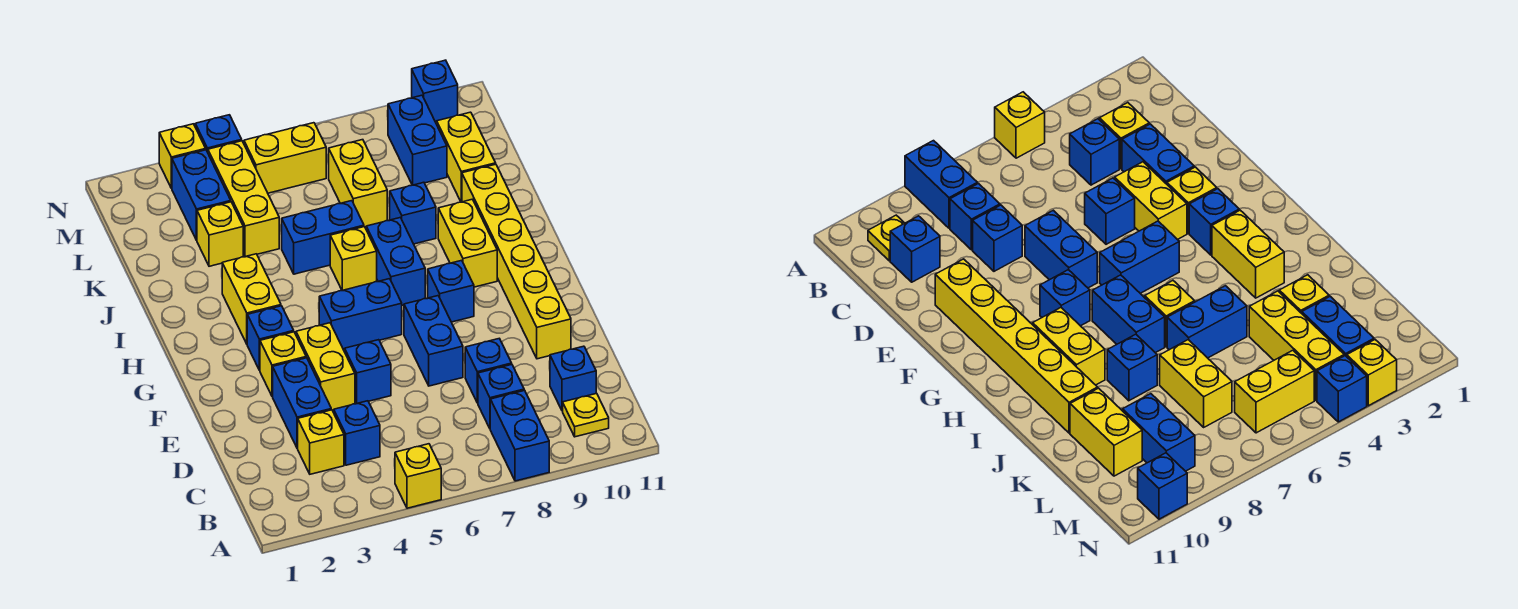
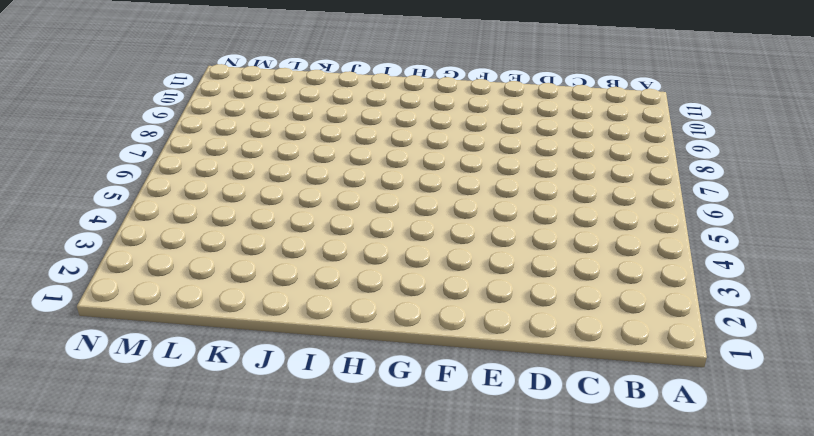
none -> yellow brick A5 level 1
none -> blue brick A8:B8 level 1
none -> yellow plate B10 level 1
none -> yellow brick C3 level 1

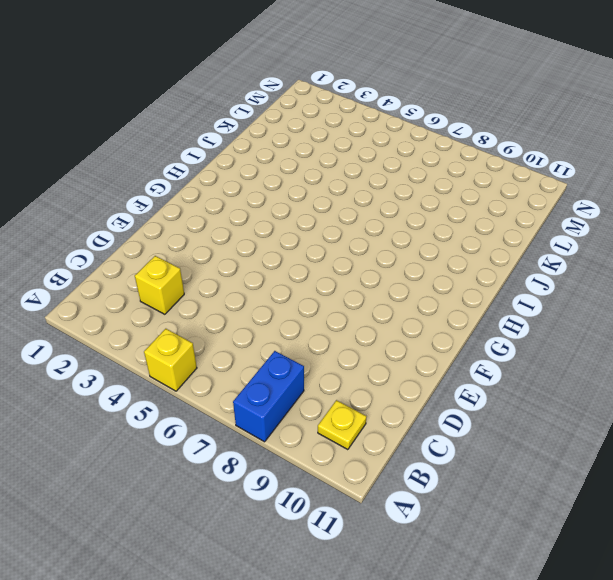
none -> blue brick C4 level 1
none -> blue brick C8 level 1
none -> blue brick C10 level 1
none -> blue brick D3:E3 level 1

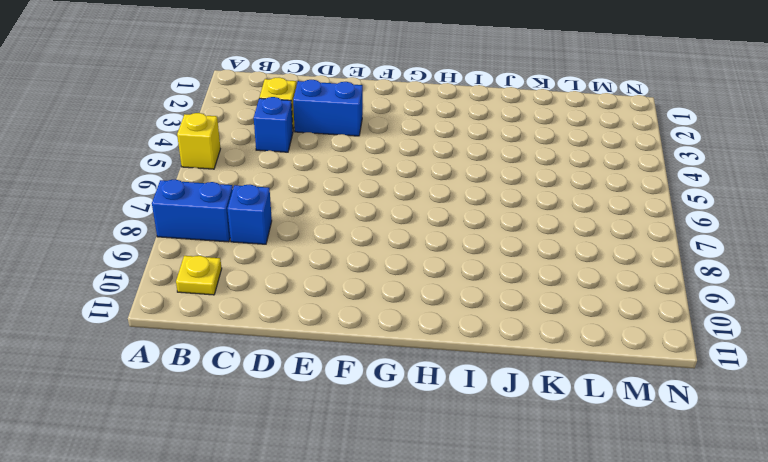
none -> blue brick C10 level 1
none -> blue brick D8 level 1
none -> yellow brick E4:F4 level 1
none -> blue brick E5 level 1

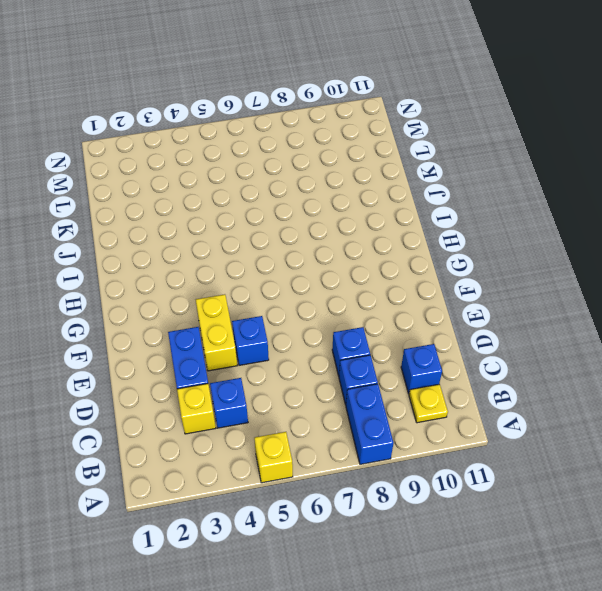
none -> blue brick E7:F7 level 1
none -> yellow brick E10:J10 level 1
none -> yellow brick F3 level 1
none -> blue brick G3 level 1

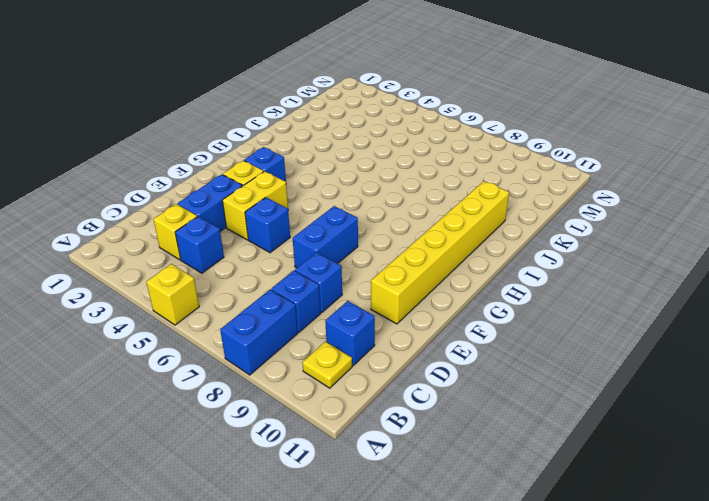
none -> blue brick G5:G6 level 1
none -> blue brick G8 level 1
none -> yellow brick H3:I3 level 1
none -> blue brick H7:I7 level 1

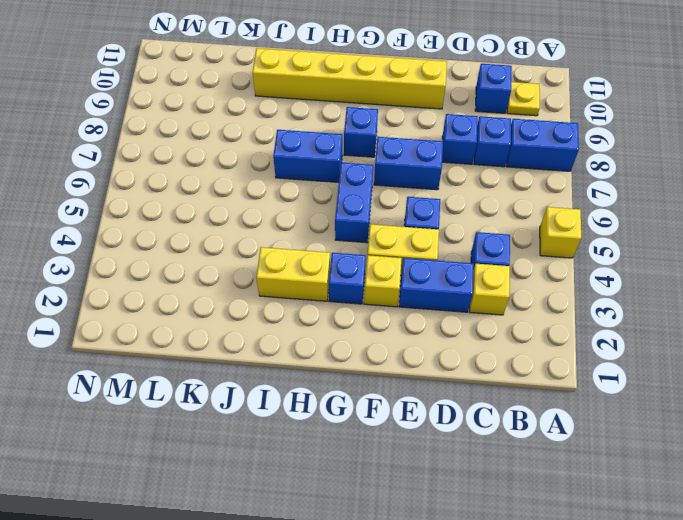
none -> yellow brick H9:I9 level 1
none -> yellow brick I6 level 1
none -> blue brick J5:J6 level 1
none -> blue brick J8 level 1

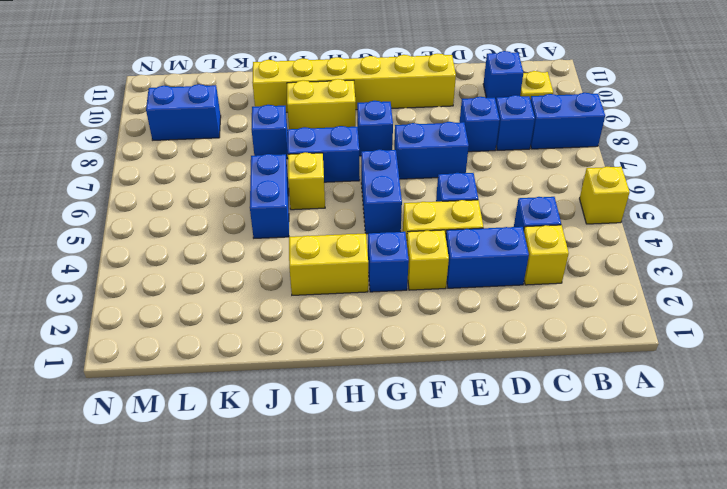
none -> yellow brick K3 level 1
none -> yellow brick K4:M4 level 1
none -> yellow brick K7:L7 level 1
none -> yellow brick K10:L10 level 1

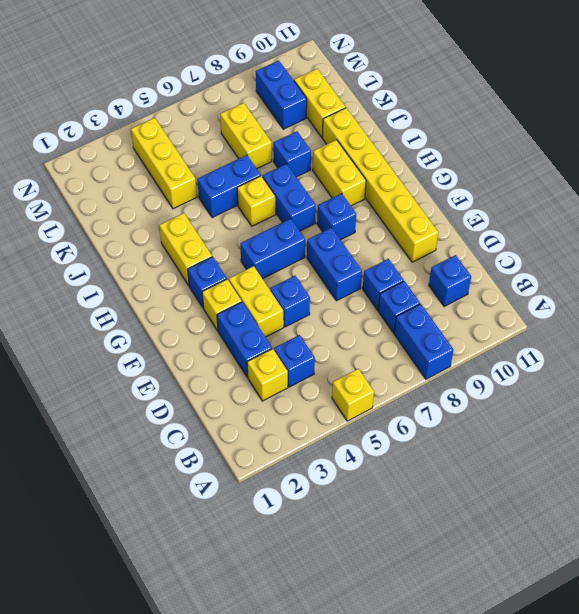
none -> yellow plate B10 level 1
none -> yellow brick K3 level 1
none -> blue brick L3:M3 level 1
none -> yellow brick M5:M6 level 1

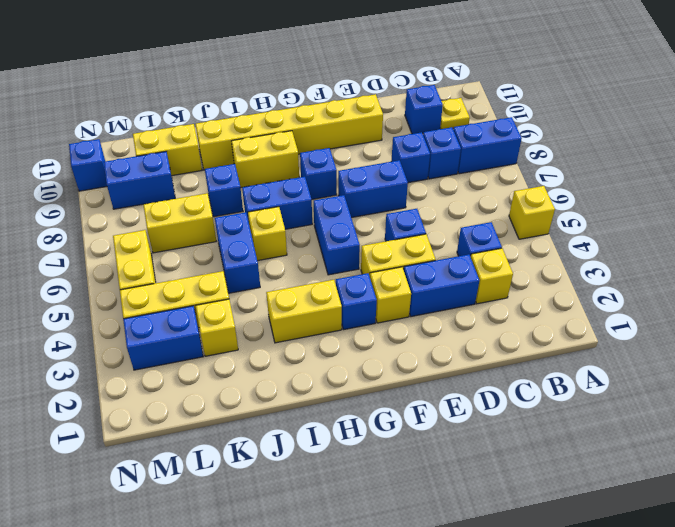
none -> yellow brick N3 level 1
none -> blue brick N4 level 1

